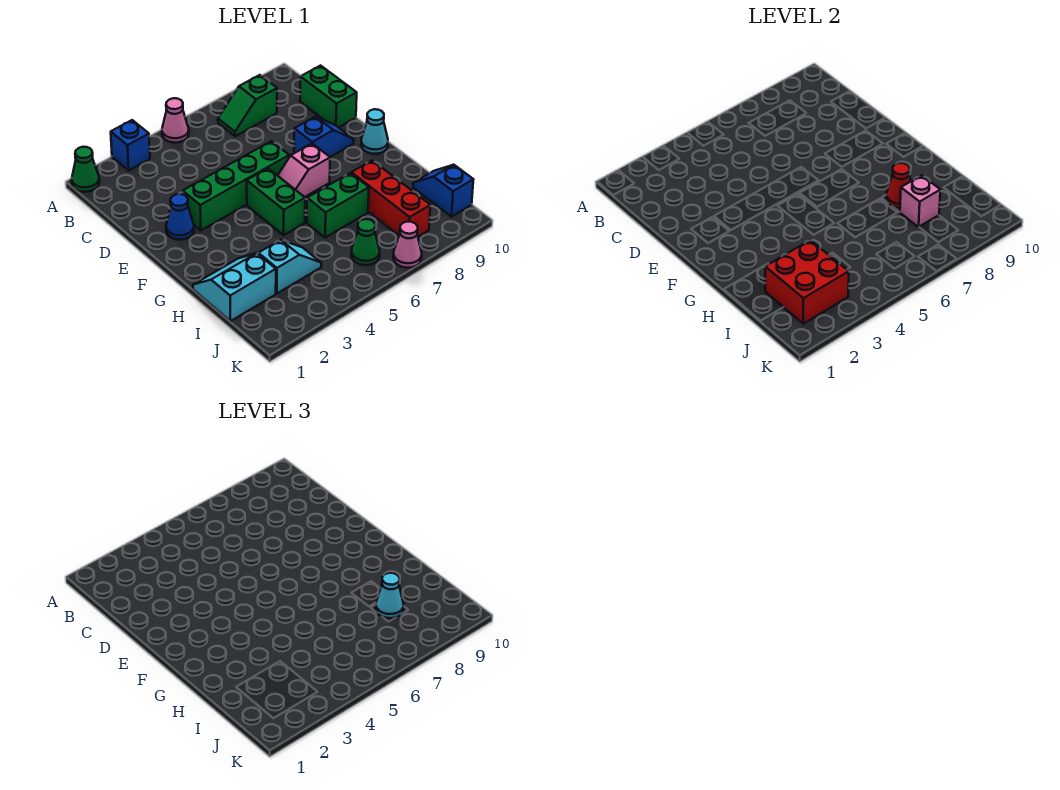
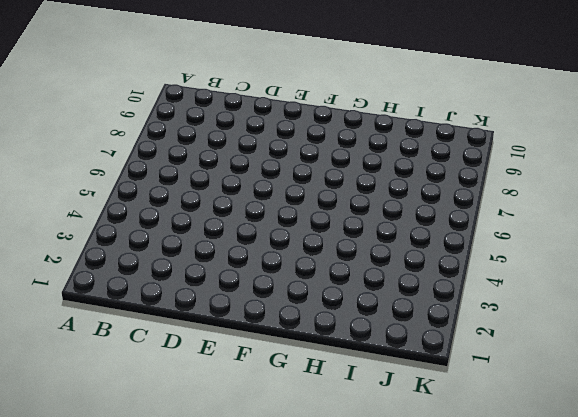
none -> green cone A1 level 1
none -> blue brick A3 level 1
none -> pink cone A5 level 1

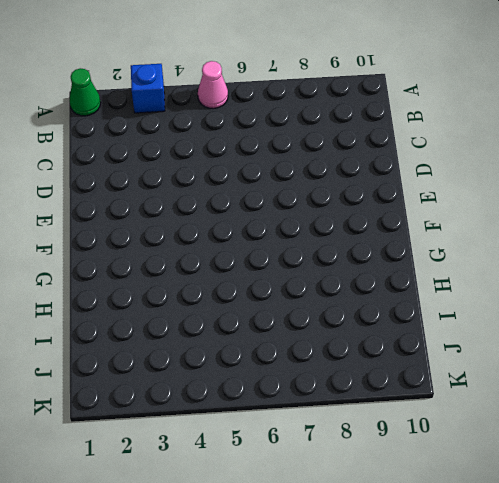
none -> green slope B7:B8 level 1 top 8
none -> green brick C10:D10 level 1
none -> blue cone E2 level 1

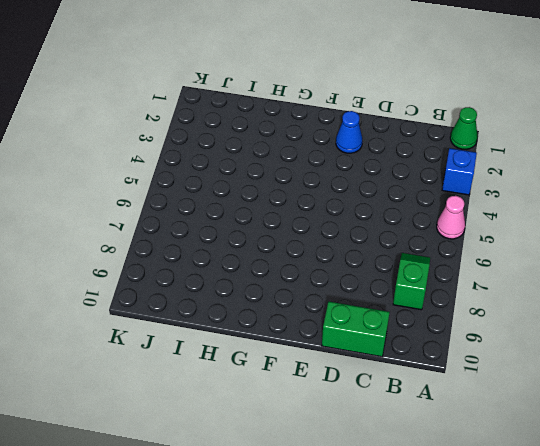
none -> green brick E3:E6 level 1
none -> blue slope E8:E9 level 1 top 8
none -> green brick F5:G5 level 1

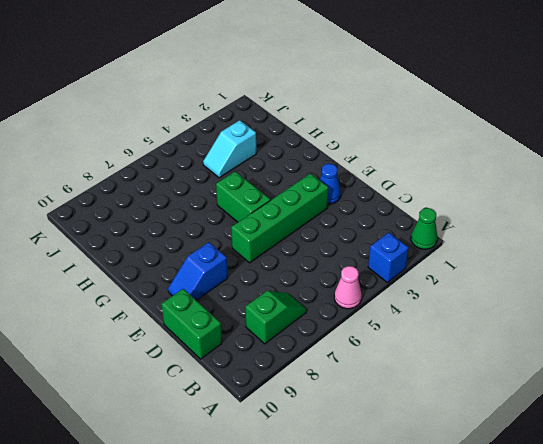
none -> pink slope F6:F7 level 1 top 7
none -> cyan cone F10 level 1
none -> cyan slope H1:I2 level 1 top I

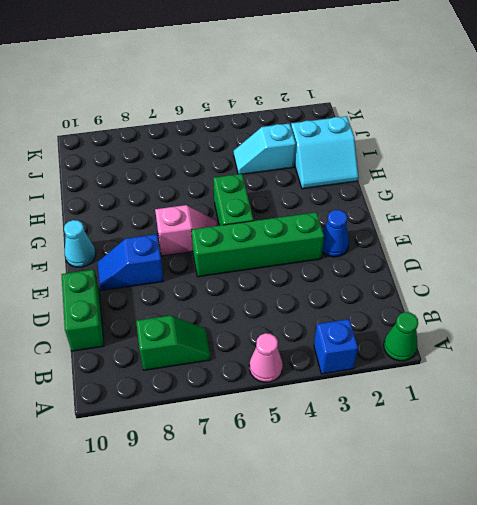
none -> green brick H6:H7 level 1
none -> red brick H8:J8 level 1
none -> blue slope I10:J10 level 1 top J

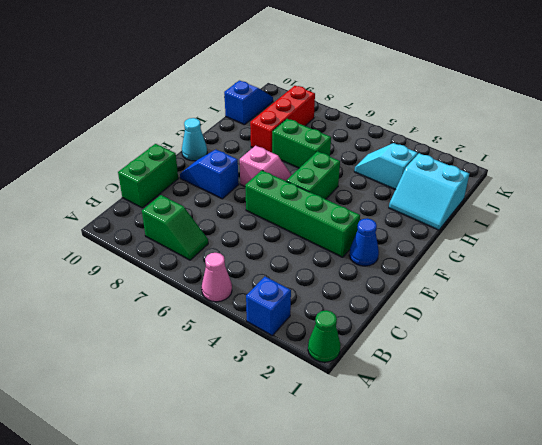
blue slope I10:J10 level 1 top I -> blue slope I10:J10 level 1 top J
none -> green cone J6 level 1
none -> pink cone K7 level 1
none -> red cone H8 level 2

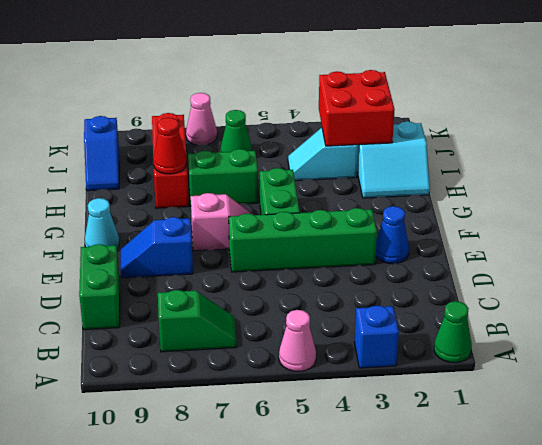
none -> pink brick I8 level 2
none -> cyan cone I8 level 3

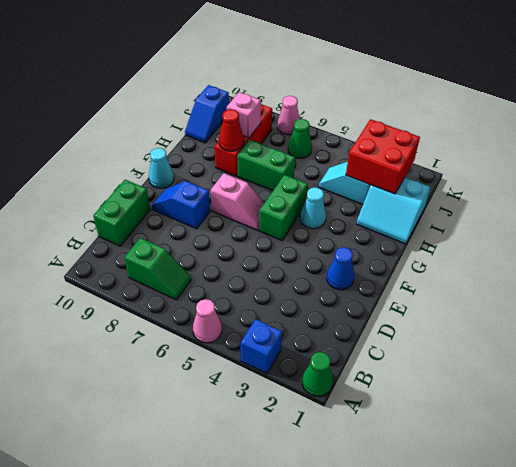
cyan cone G4 level 1 -> cyan cone I8 level 3
none -> green brick E3:E6 level 1

